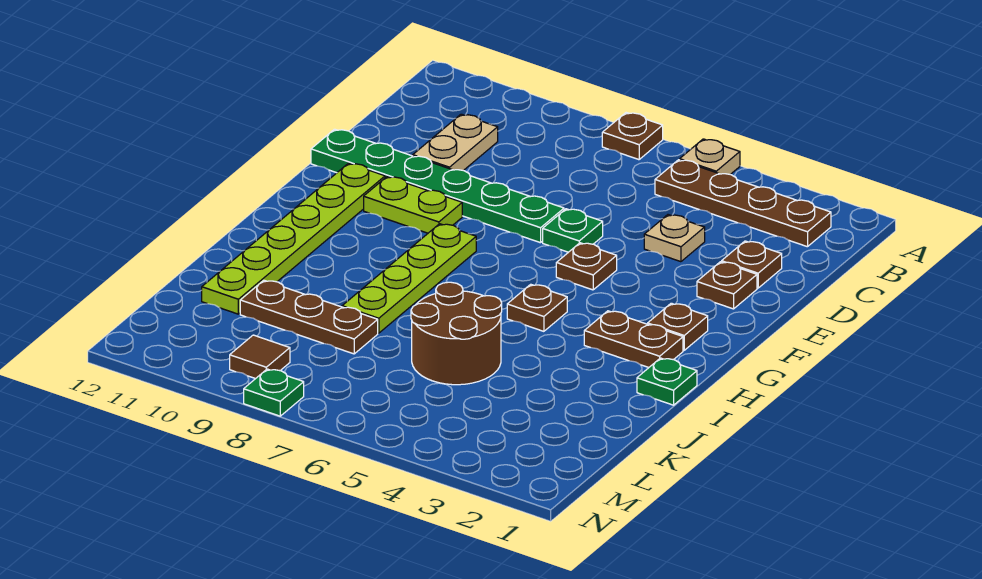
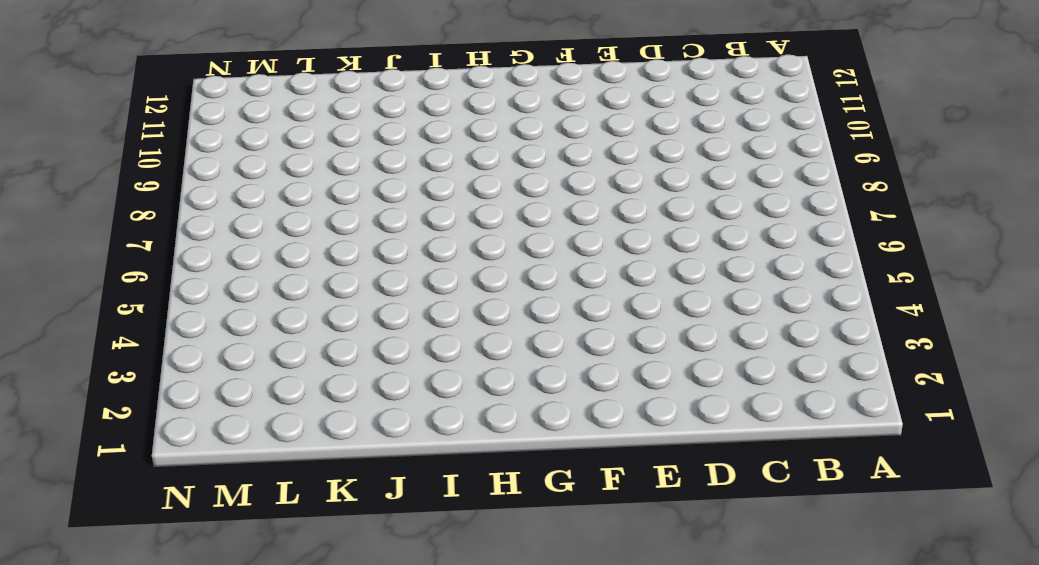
none -> tan plate A5 level 1
none -> brown plate A7 level 1
none -> brown plate B2:B5 level 1

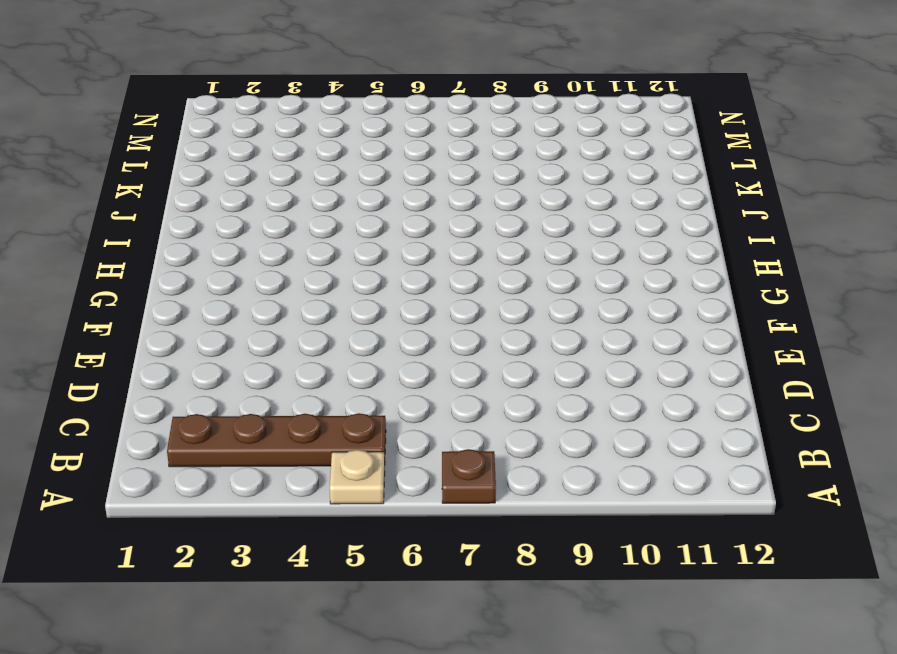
none -> tan plate C10:D10 level 1
none -> brown plate D2 level 1
none -> tan plate D4 level 1

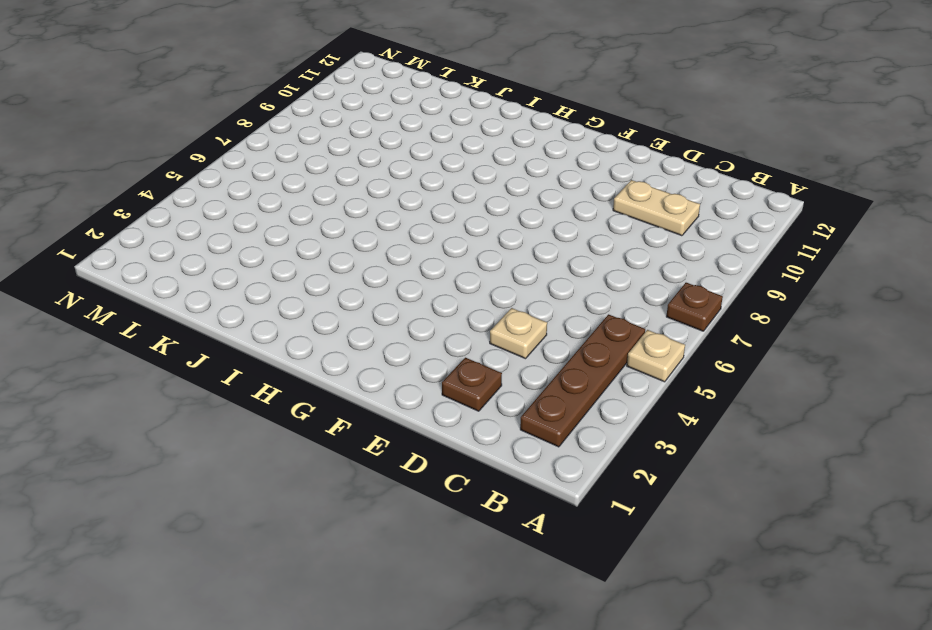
none -> brown plate E2 level 1
none -> green plate E6 level 1
none -> green plate E7:E12 level 1

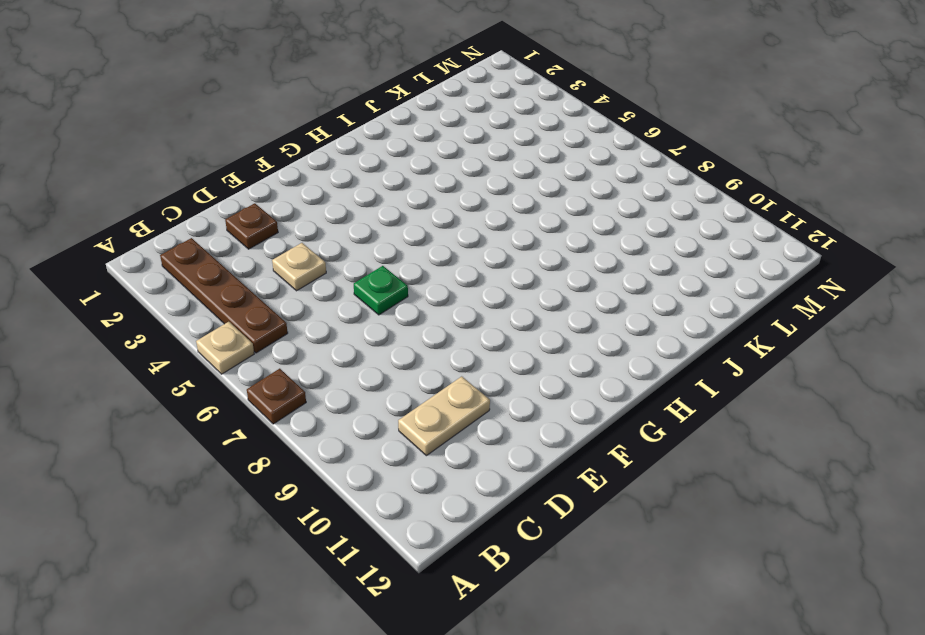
none -> brown plate E2 level 1
none -> green plate E7:E12 level 1
none -> brown plate F5 level 1

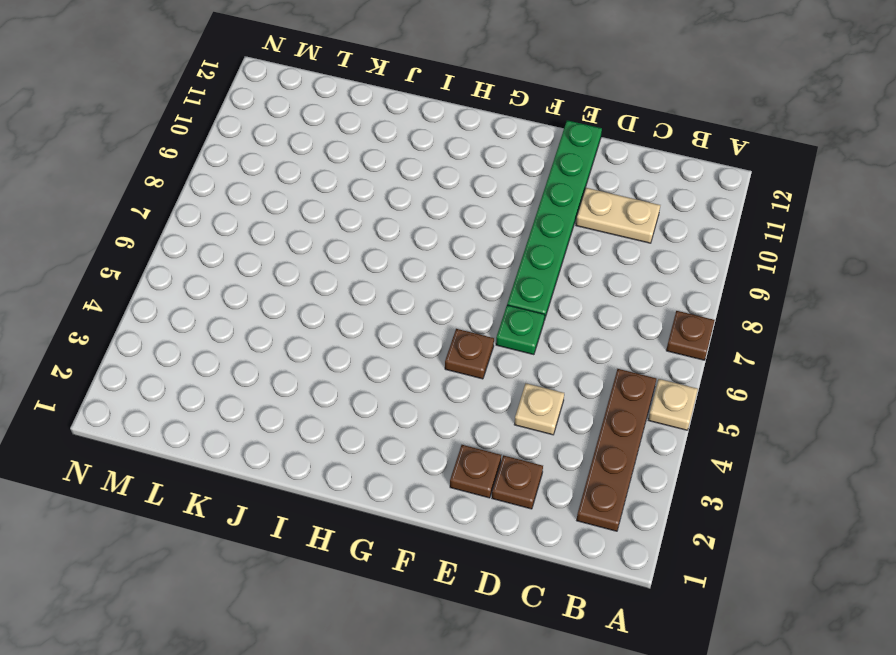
none -> lime plate F9:F10 level 1
none -> lime plate F11:K11 level 1
none -> brown plate G2 level 1

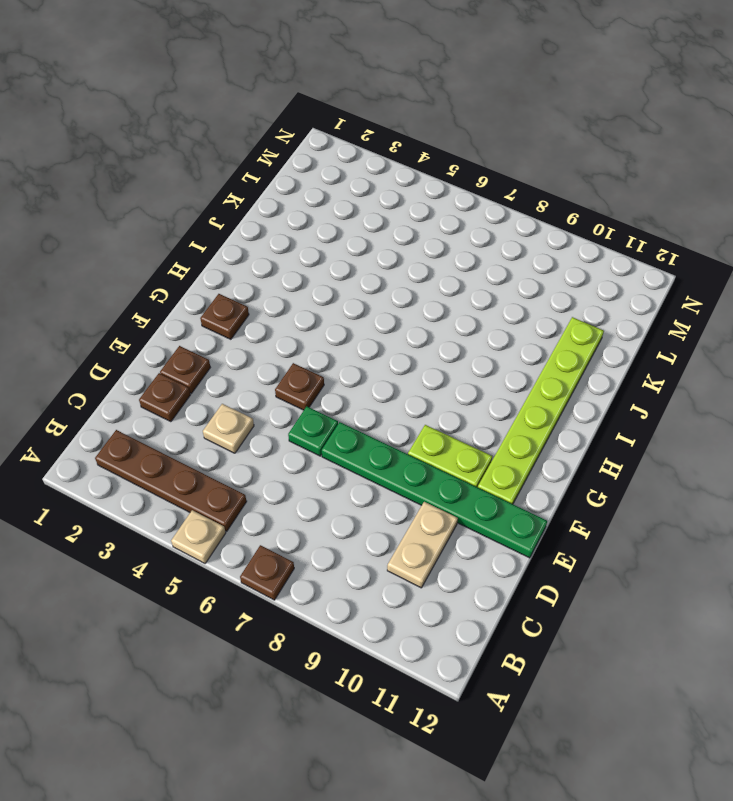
none -> lime plate G8:J8 level 1
none -> brown plate H2:H3 level 1
none -> brown plate H5 level 1

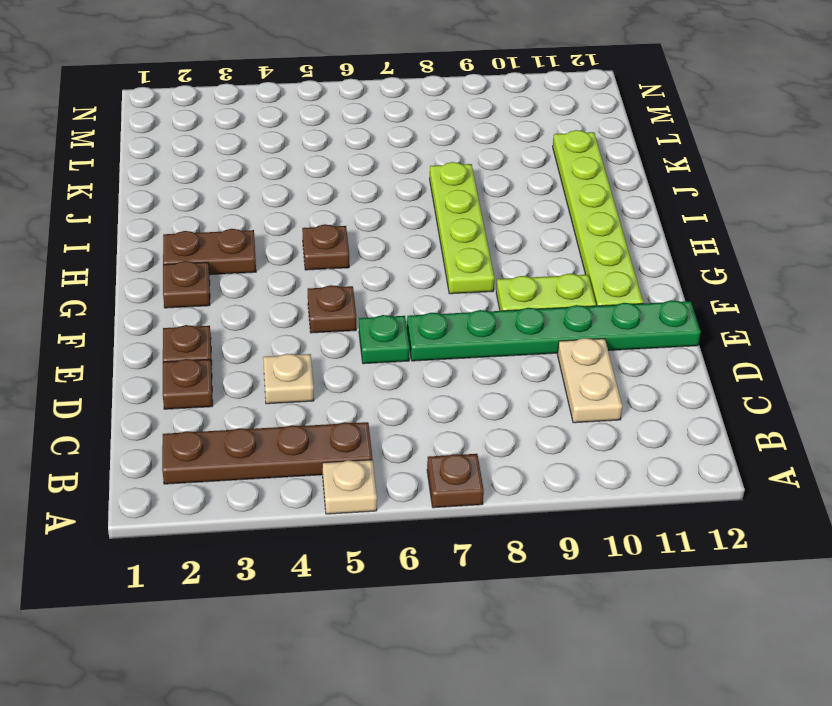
none -> green plate I1 level 1
none -> brown round brick J5:K6 level 1
none -> brown plate K8:K10 level 1

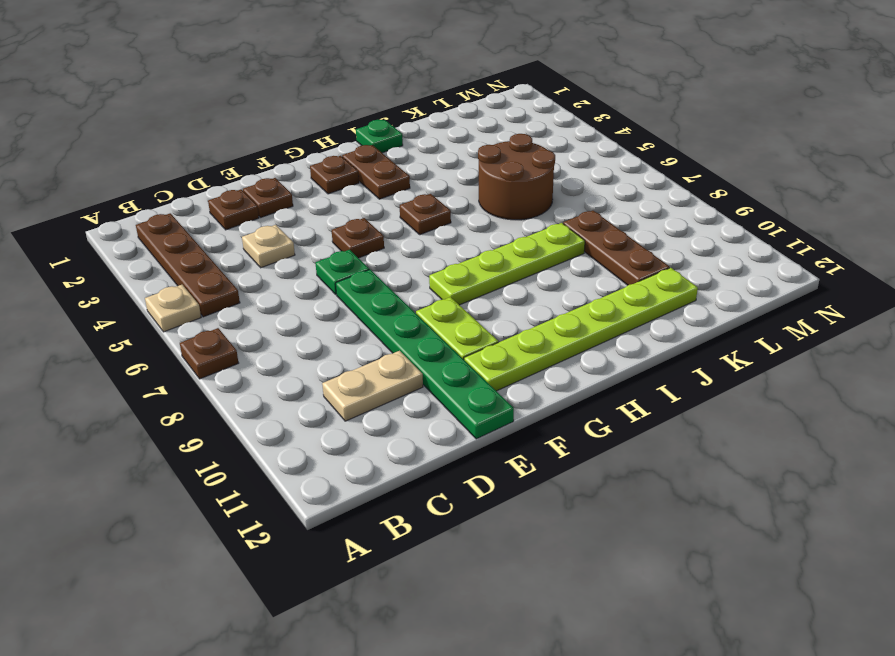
none -> brown tile M9 level 1
none -> green plate N8 level 1

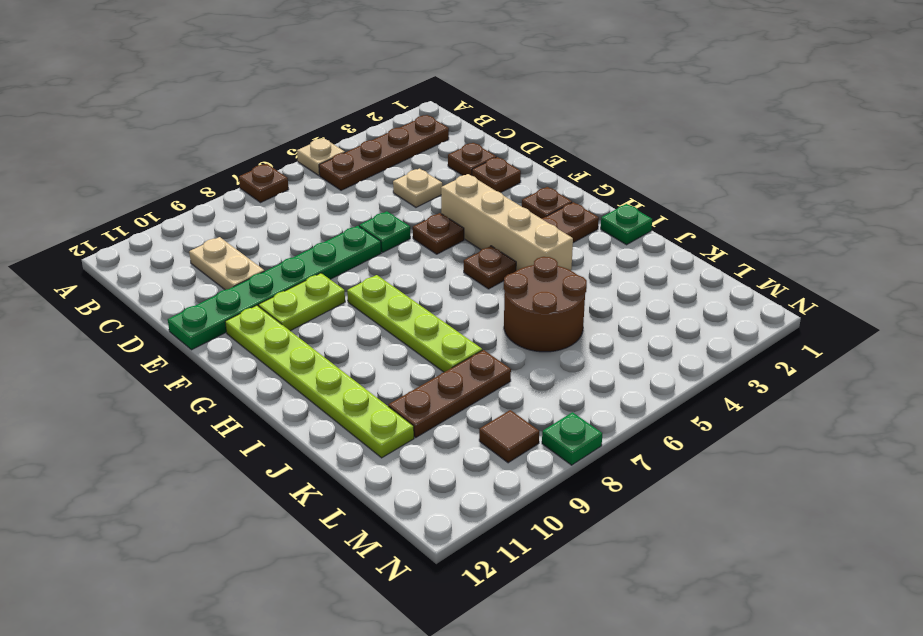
tan brick F4:I4 level 1 -> none

